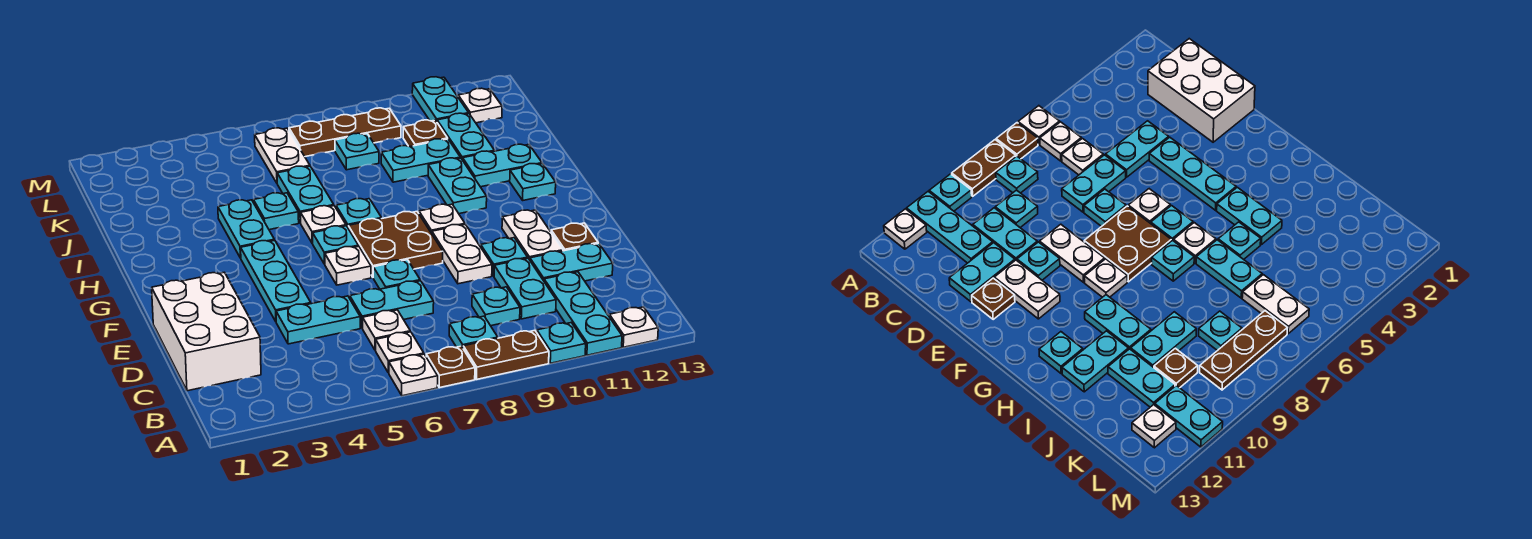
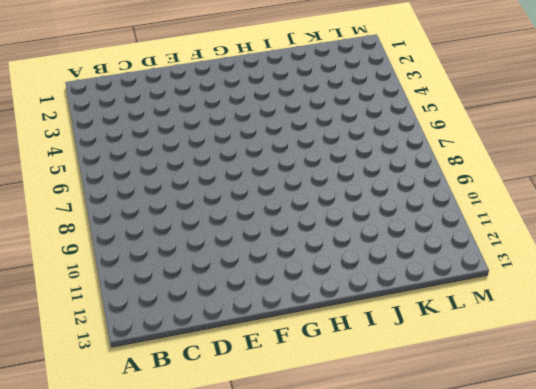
none -> white plate A6 level 1
none -> brown plate A7 level 1
none -> brown plate A8:A9 level 1
none -> cyan plate A10 level 1

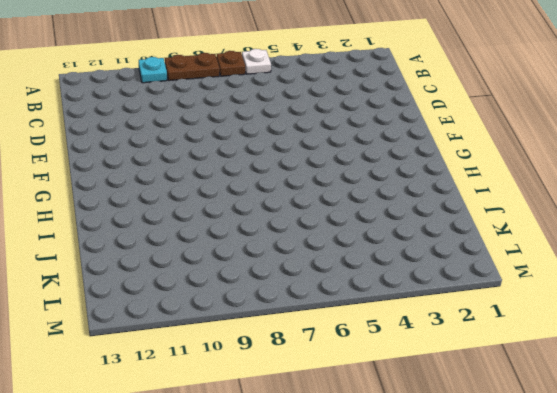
none -> cyan plate A11:C11 level 1
none -> white plate A12 level 1
none -> white plate B6 level 1
none -> cyan plate B8 level 1

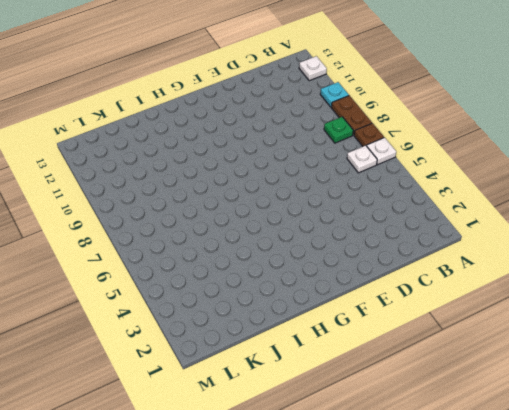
green plate B8 level 1 -> cyan plate B8 level 1
none -> cyan plate A11:C11 level 1
none -> white brick C1:E2 level 1
none -> white plate C6 level 1
none -> cyan plate C9 level 1

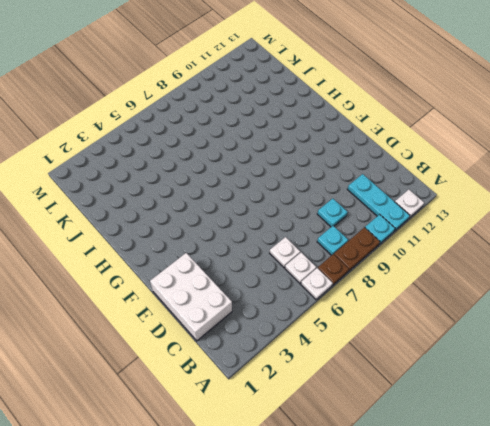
none -> cyan plate C10:D10 level 1
none -> cyan plate D4:D5 level 1
none -> cyan plate D6:D7 level 1
none -> cyan plate D11:D12 level 1

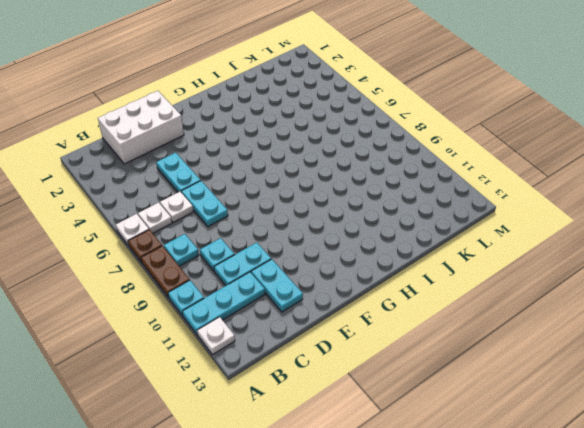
none -> cyan plate E4:G4 level 1
none -> cyan plate E7 level 1
none -> white plate E9:F9 level 1
none -> cyan plate E10 level 1

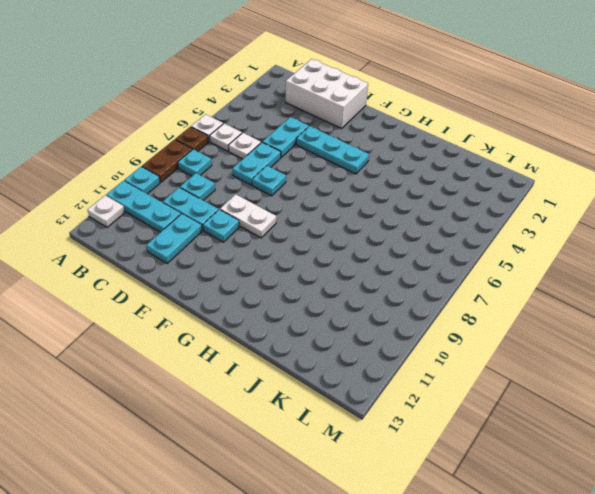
none -> white plate E11:F11 level 1
none -> brown plate E12 level 1
none -> white plate F6 level 1
none -> brown plate F7:G8 level 1

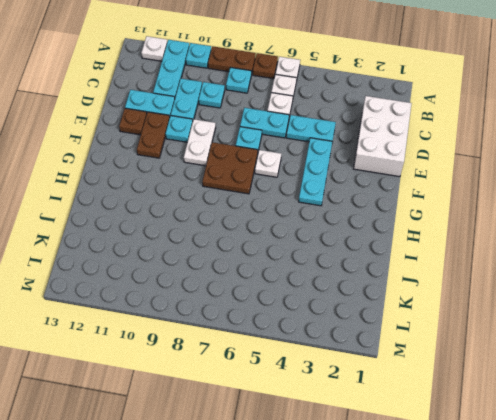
brown plate E11:F11 level 1 -> white plate E11:F11 level 1
none -> cyan plate G6 level 1
none -> white plate G9 level 1
none -> cyan plate H4:I4 level 1
none -> white plate H6 level 1

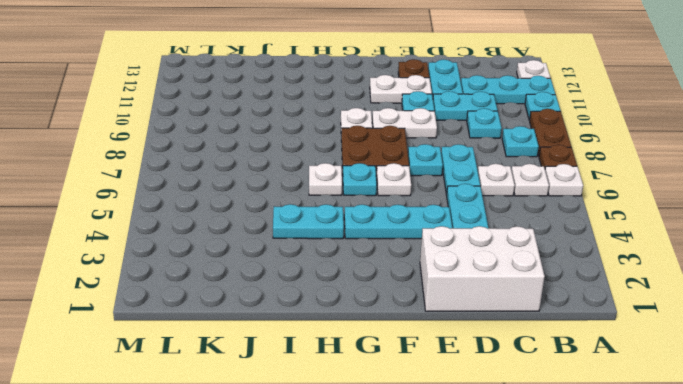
none -> cyan plate H7 level 1
none -> cyan plate H10:I10 level 1
none -> cyan plate H12 level 1
none -> cyan plate I5 level 1

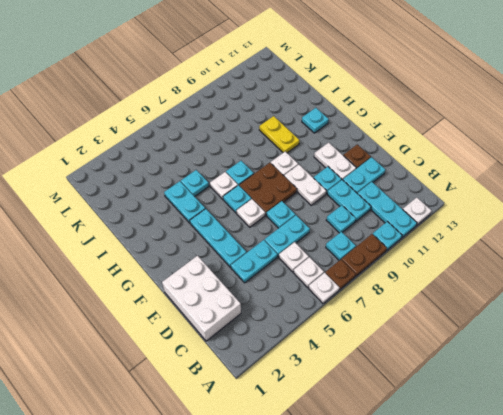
yellow plate H10:I10 level 1 -> cyan plate H10:I10 level 1
none -> cyan plate I6:J6 level 1
none -> cyan plate I11:I12 level 1
none -> cyan plate J9:J10 level 1
none -> cyan plate J11:K11 level 1

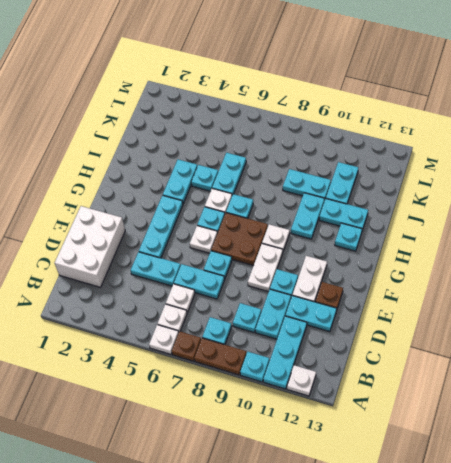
none -> white plate K6:L6 level 1
none -> cyan plate K8 level 1
none -> brown plate K10 level 1
none -> brown plate L7:L9 level 1

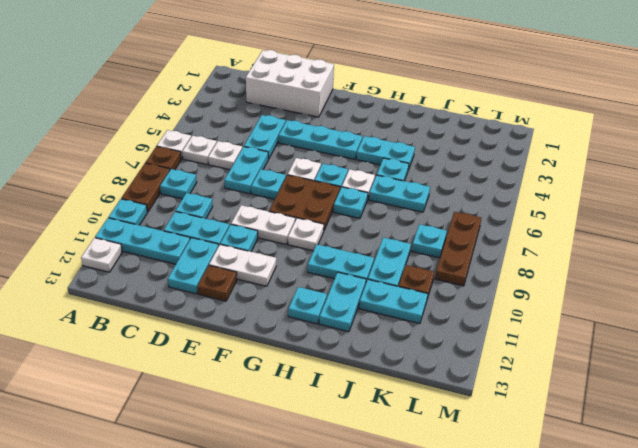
none -> white plate K6:L6 level 1
none -> cyan plate L11:M11 level 1
none -> white plate L12 level 1

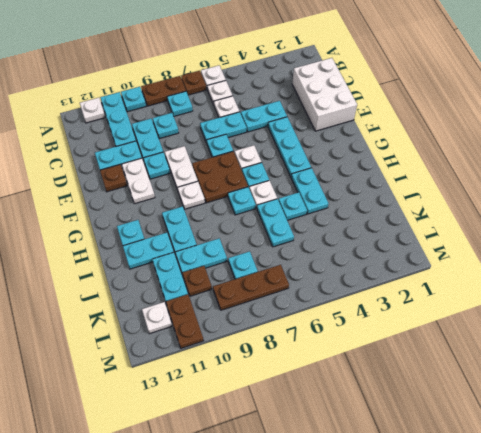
brown plate L11:M11 level 1 -> cyan plate L11:M11 level 1
none -> white plate K6:L6 level 1

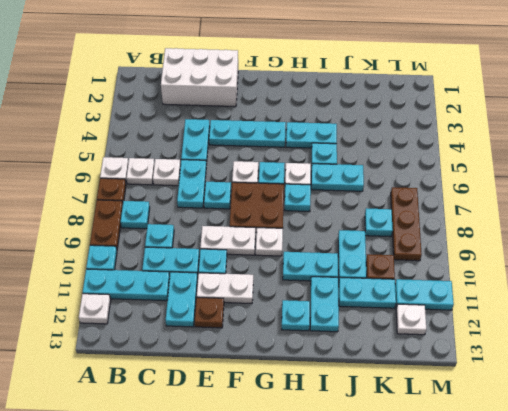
none -> white plate K6:L6 level 1

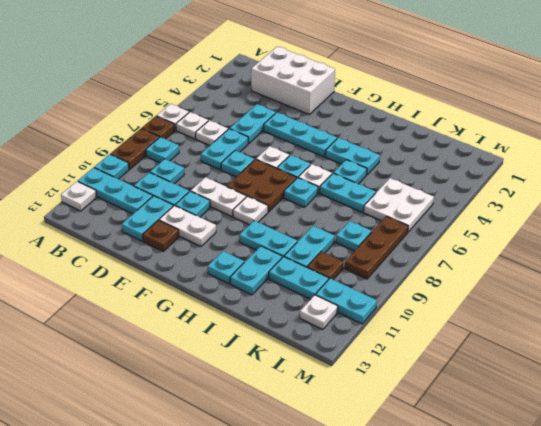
white plate K5:L6 level 1 -> white plate K6:L6 level 1

